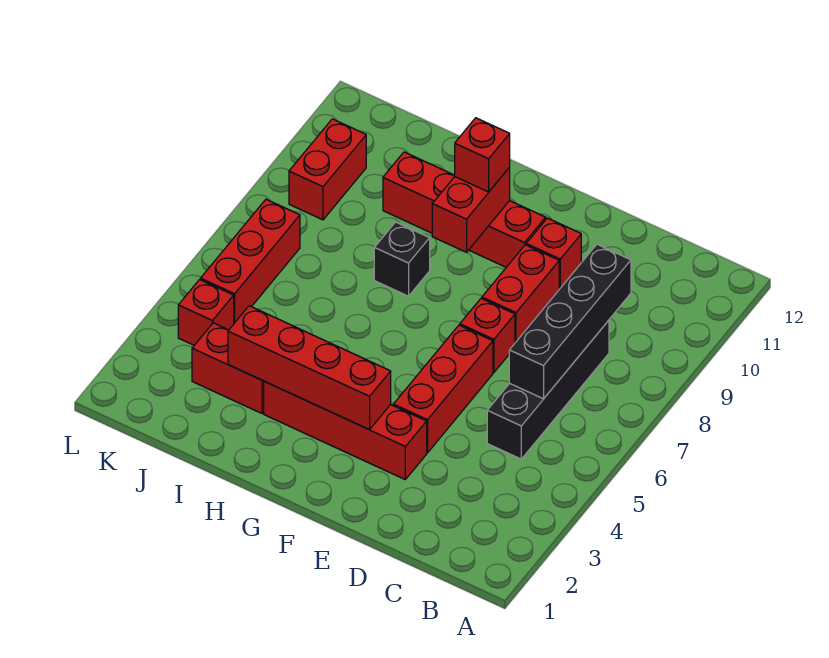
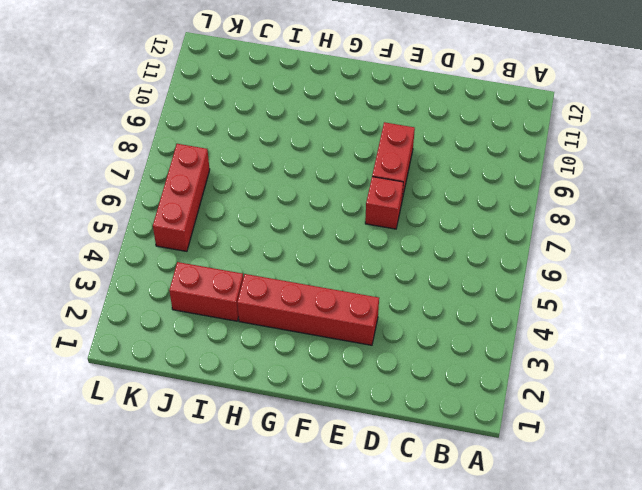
none -> black brick C5:C8 level 1
none -> red brick E4:E6 level 1
none -> red brick E10 level 1

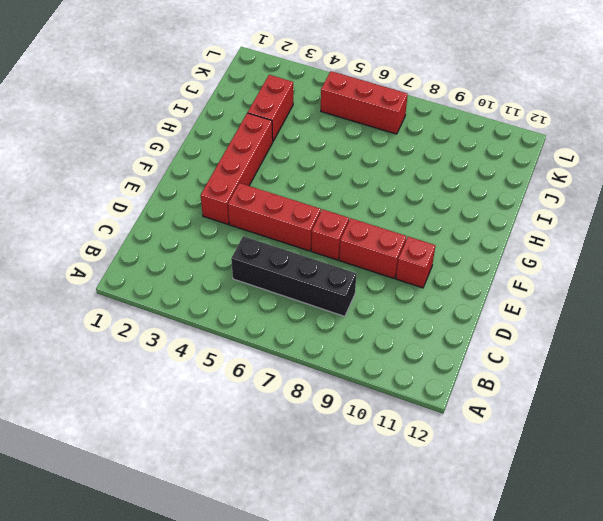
none -> red brick F10:I10 level 1
none -> black brick H8 level 1
none -> red brick K4 level 1

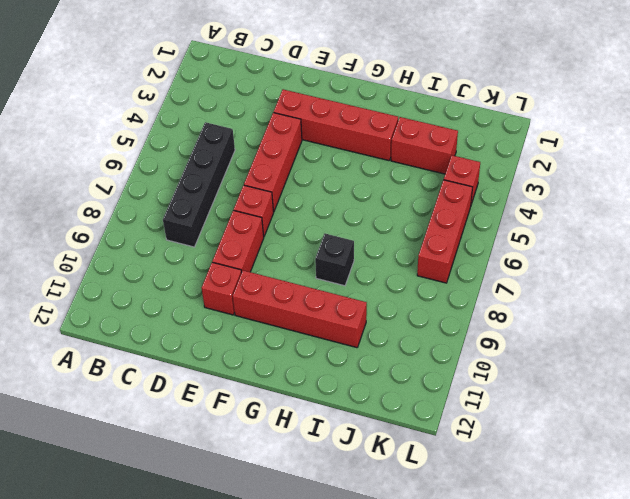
none -> red brick K9:K10 level 1
none -> black brick C6:C9 level 2
none -> red brick F3:I3 level 2

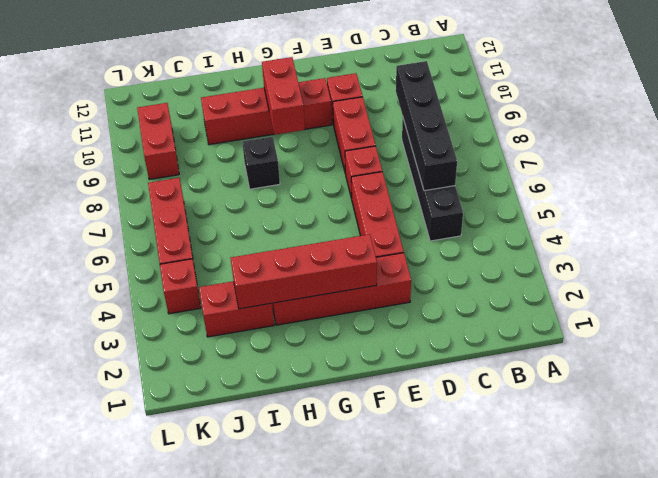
none -> red brick G10 level 3

